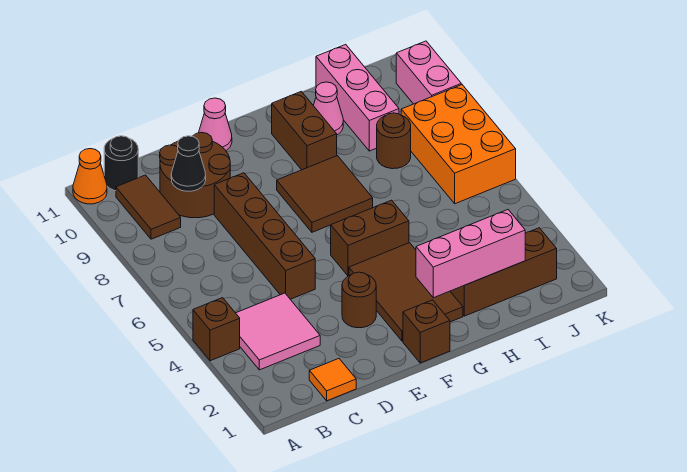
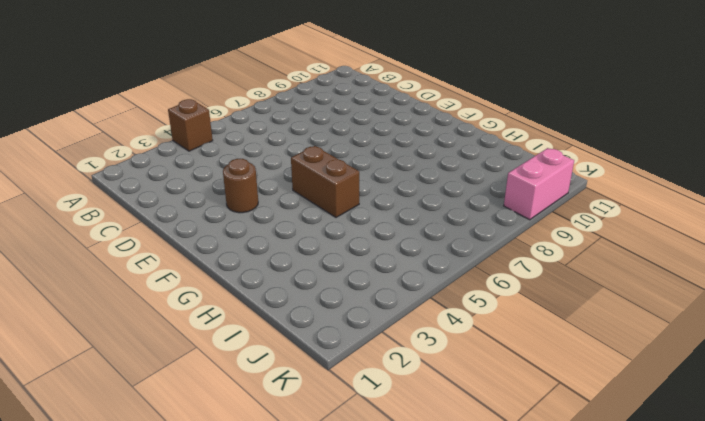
none -> orange cone A11 level 1
none -> pink tile B3:C4 level 1
none -> brown tile B9:B10 level 1

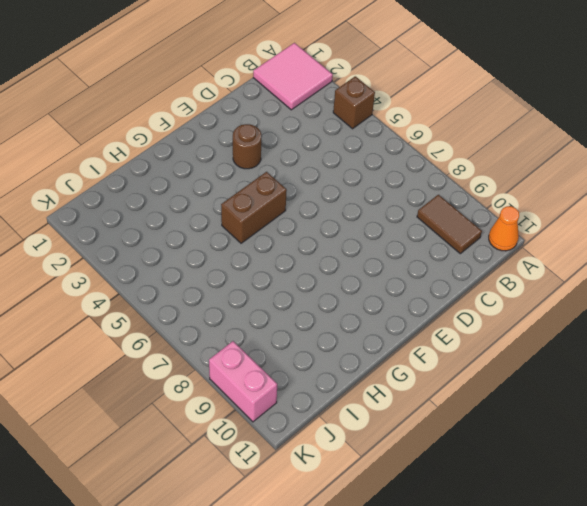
pink tile A1:B2 level 1 -> pink tile B3:C4 level 1
none -> black round brick B11 level 1
none -> orange tile C1 level 1
none -> brown round brick C9:D10 level 1

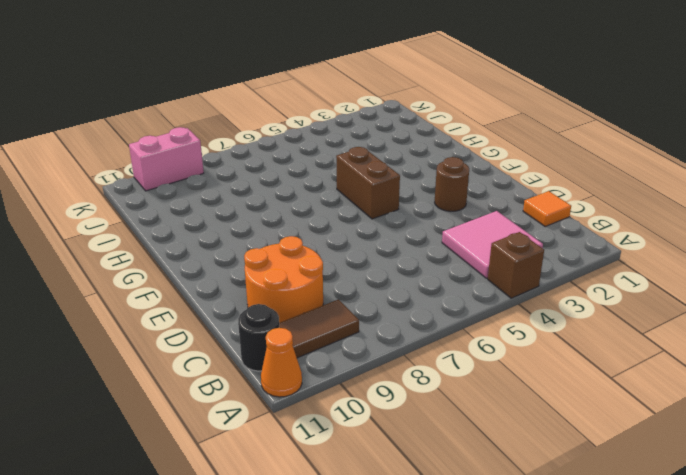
orange round brick C9:D10 level 1 -> brown round brick C9:D10 level 1
none -> brown brick D5:D8 level 1
none -> pink cone E11 level 1
none -> brown brick F1 level 1

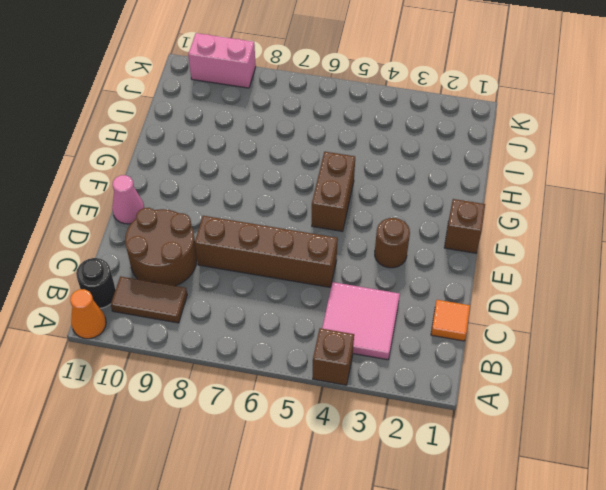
none -> brown tile F2:G4 level 1
none -> brown tile F7:G8 level 1
none -> brown brick G9:G10 level 1

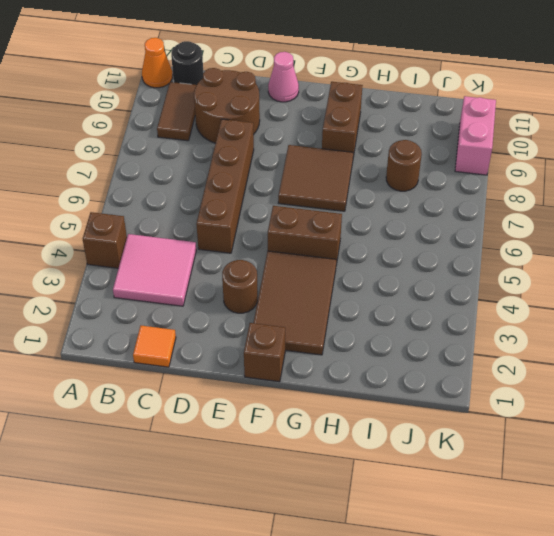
none -> brown brick H2:J2 level 1
none -> pink cone H10 level 1
none -> pink brick I9:I11 level 1

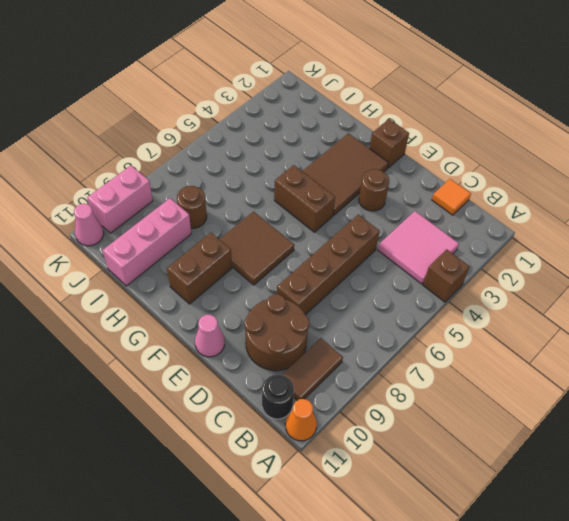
pink cone K11 level 1 -> pink cone H10 level 1
none -> brown brick H2:J2 level 1
none -> orange brick J6:K8 level 1
none -> black cone C9 level 2

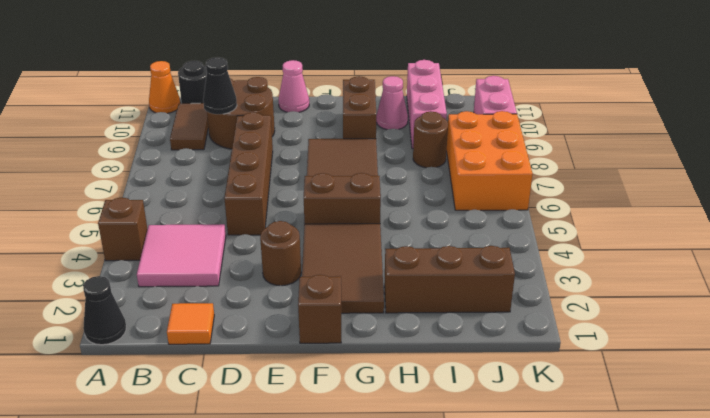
black cone A1 level 1 -> none
none -> pink brick G2:I2 level 2

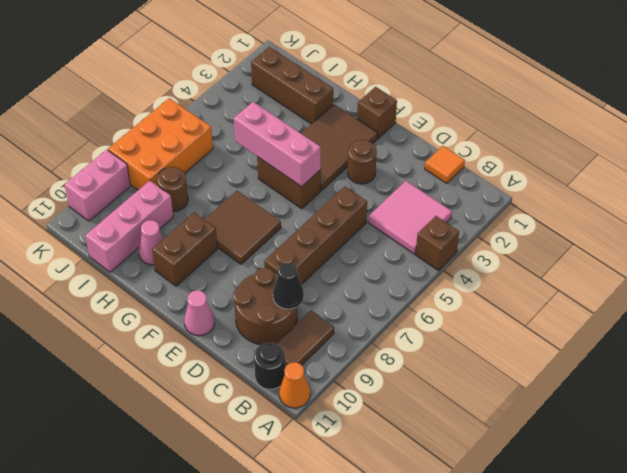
pink brick F5:H5 level 2 -> pink brick G2:I2 level 2

